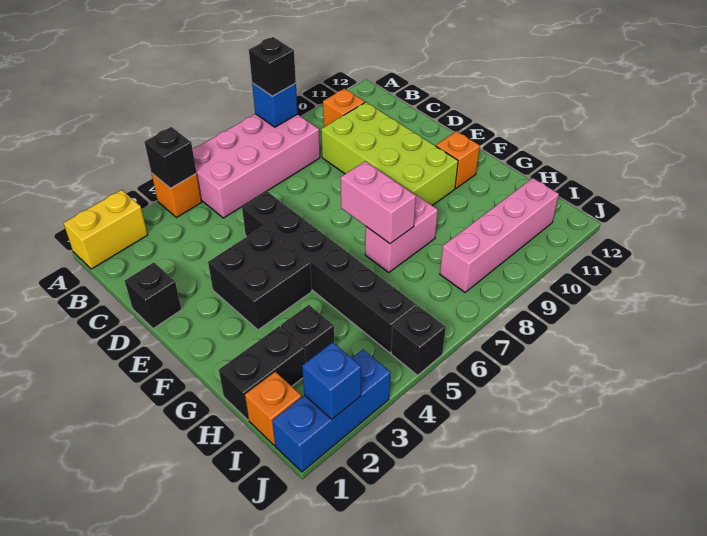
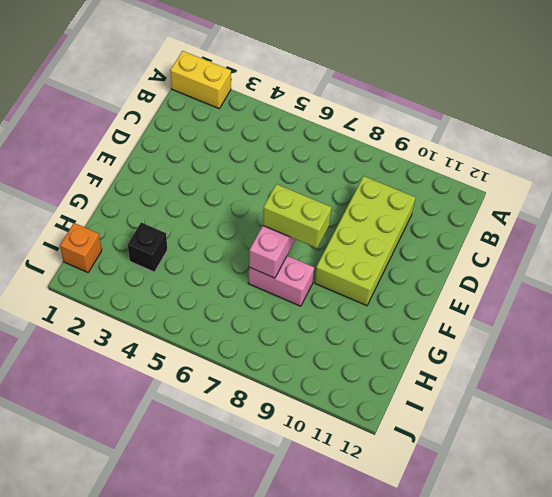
lime brick F7:F8 level 3 -> none
none -> orange brick A4 level 1
none -> pink brick A5:B8 level 1
none -> orange brick B10 level 1

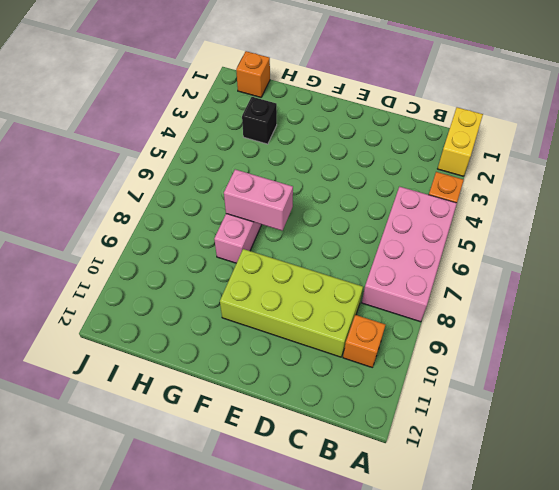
none -> black brick D1 level 1
none -> black brick D5:I5 level 1
none -> black brick E3:F4 level 1

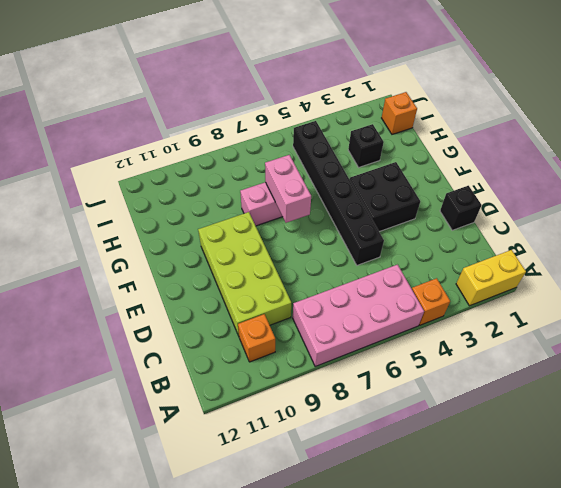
none -> orange brick F11 level 1
none -> black brick H1:H2 level 1
none -> pink brick I8:I11 level 1

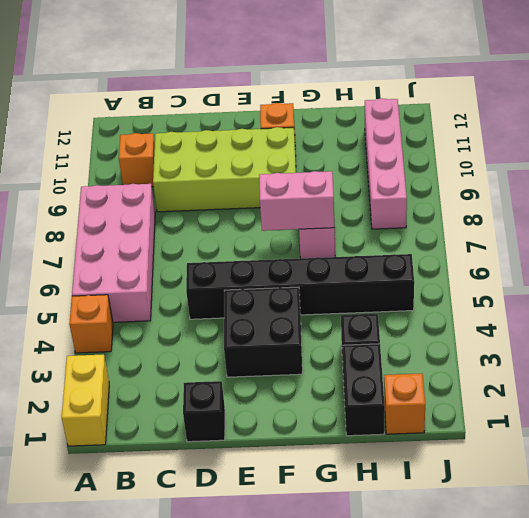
none -> blue brick J1:J3 level 1
none -> black brick J5 level 1
none -> black brick A4 level 2

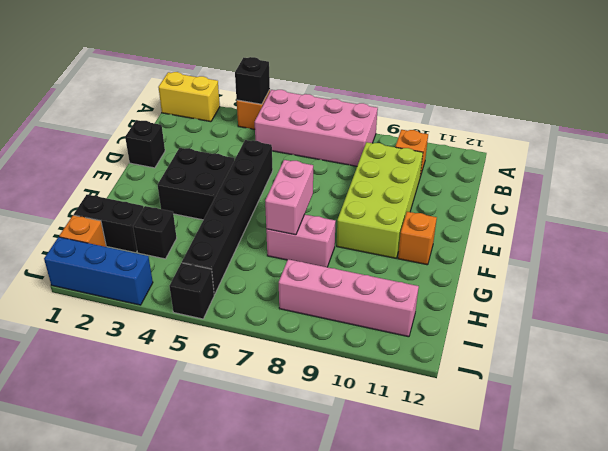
none -> blue brick A8 level 2
none -> blue brick J2 level 2
none -> black brick A8 level 3

